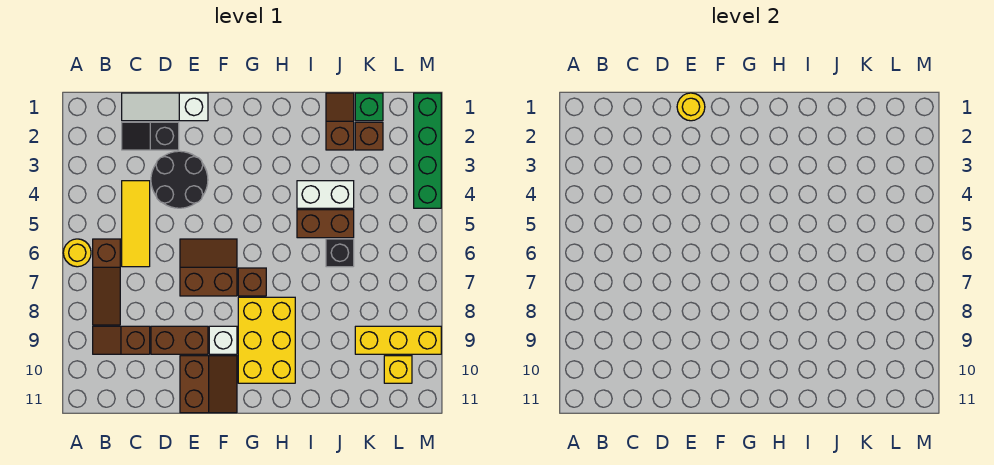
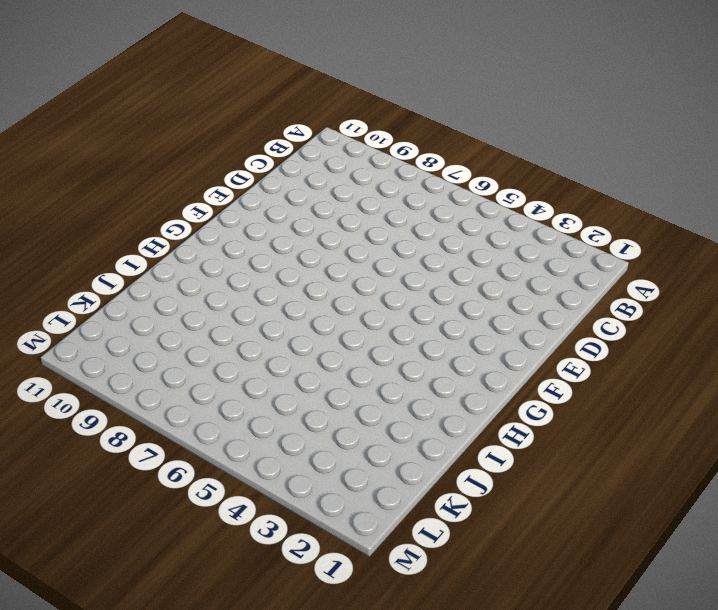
none -> yellow round brick A6 level 1
none -> brown slope B6:B8 level 1 top 6
none -> brown slope B9:C9 level 1 top C

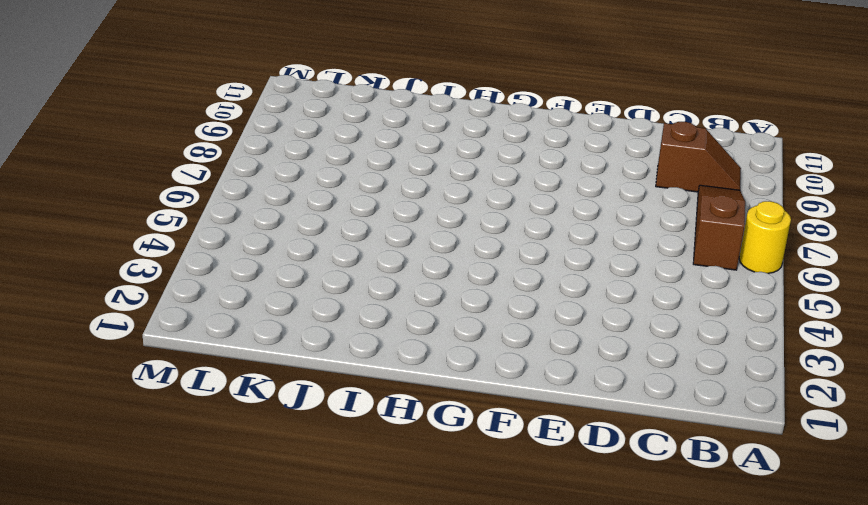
none -> white slope C1:E1 level 1 top E
none -> black slope C2:D2 level 1 top D
none -> yellow tile C4:C6 level 1

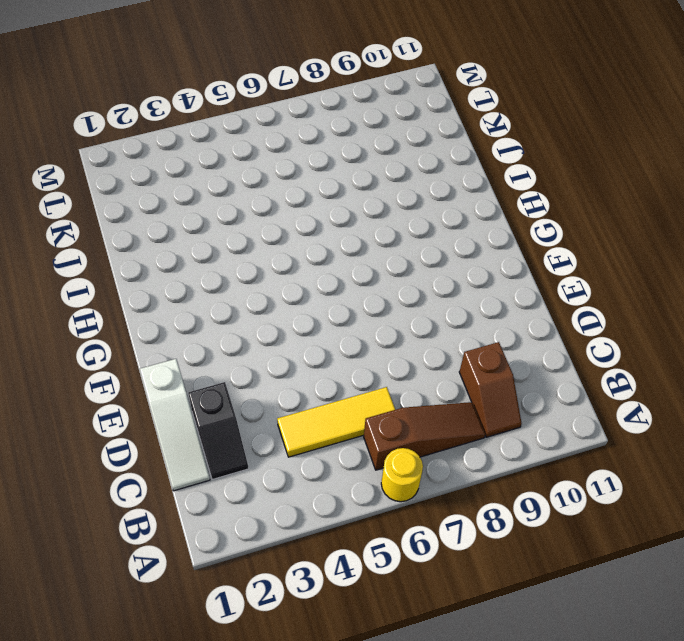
none -> black round brick D3:E4 level 1
none -> brown brick D9:E9 level 1
none -> brown slope E6:F7 level 1 top 7

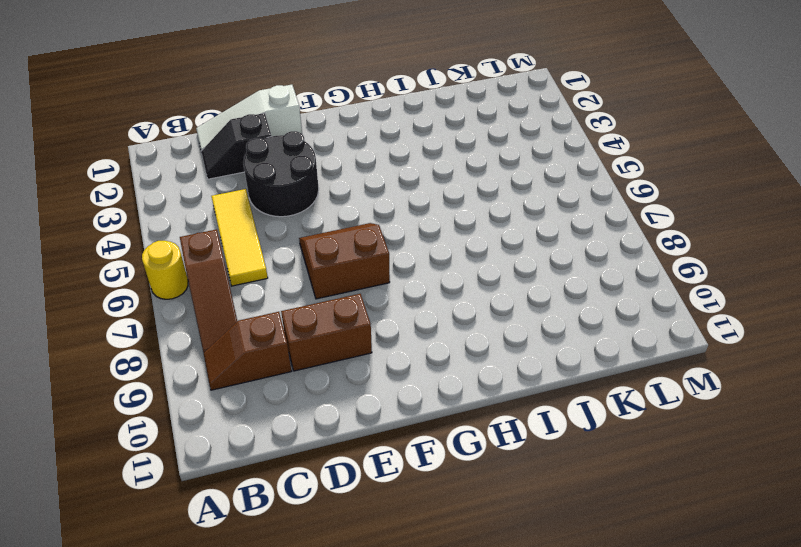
none -> brown slope E10:F11 level 1 top E
none -> white brick F9 level 1
none -> brown brick G7 level 1

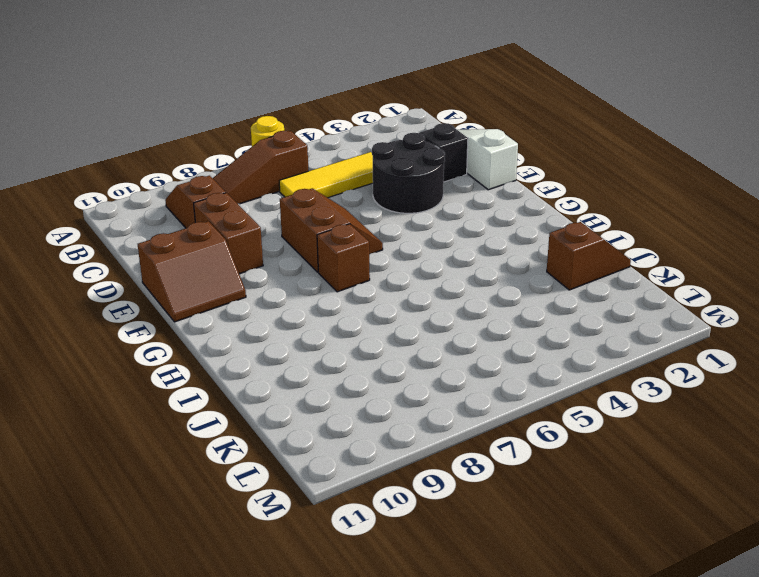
none -> white brick F9 level 1
none -> yellow brick G8:H10 level 1
none -> white brick I4:J4 level 1

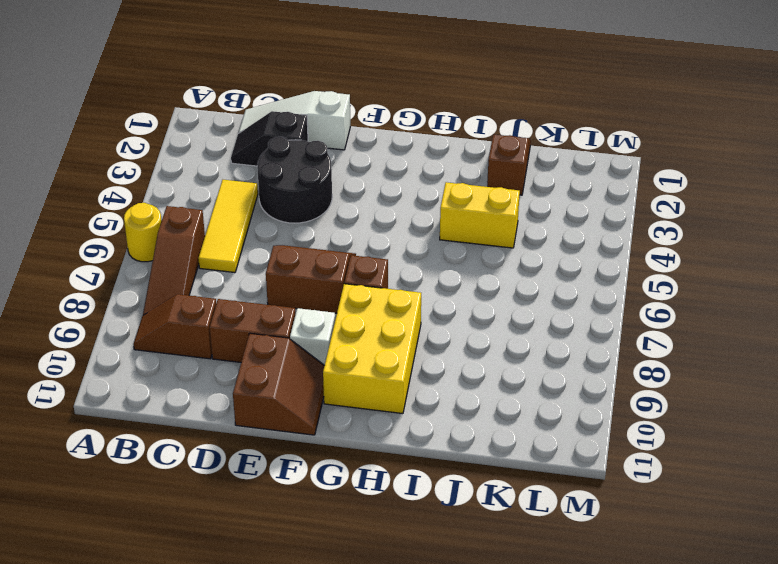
yellow brick I4:J4 level 1 -> white brick I4:J4 level 1
none -> brown brick I5:J5 level 1
none -> black brick J6 level 1
none -> green brick K1 level 1

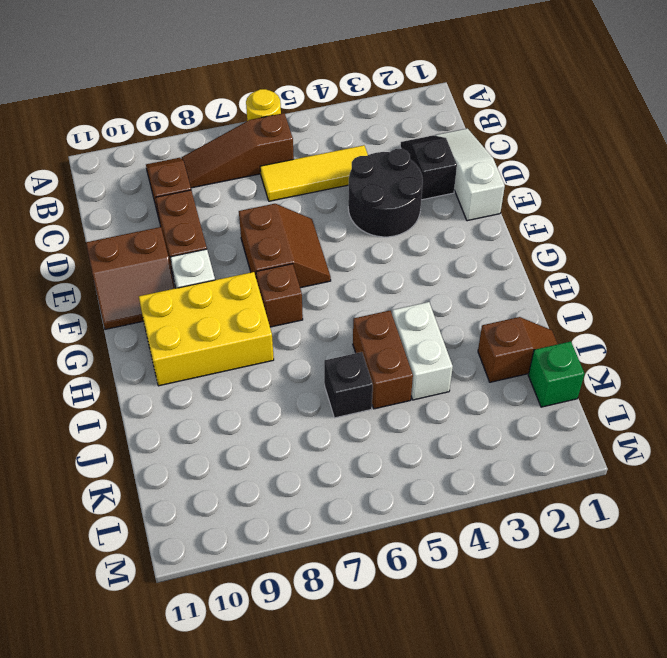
none -> brown brick K2 level 1
none -> yellow brick K9:M9 level 1
none -> yellow brick L10 level 1

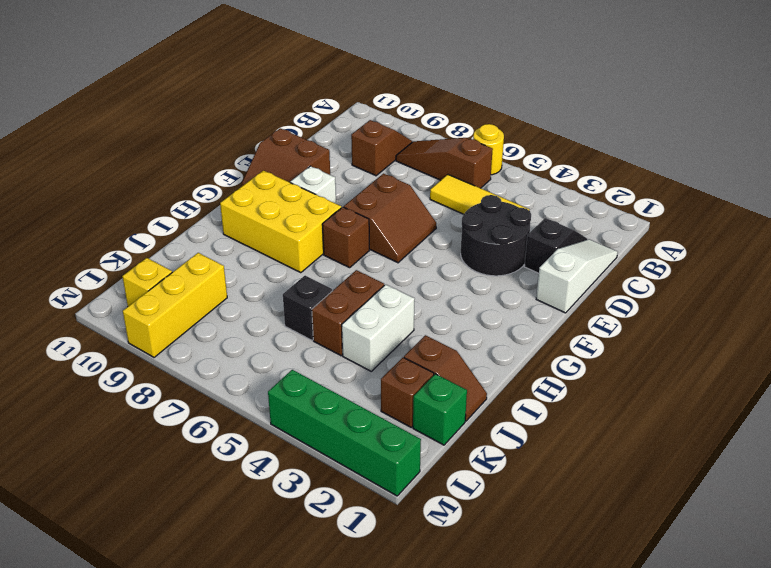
none -> brown brick D9:E9 level 1
none -> yellow round brick E1 level 2

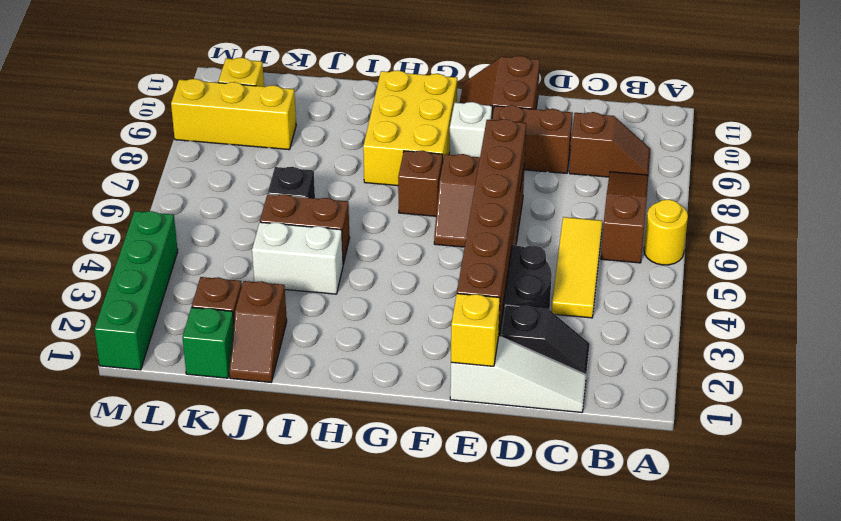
yellow brick E1 level 2 -> yellow round brick E1 level 2
brown brick E2:E7 level 2 -> none

